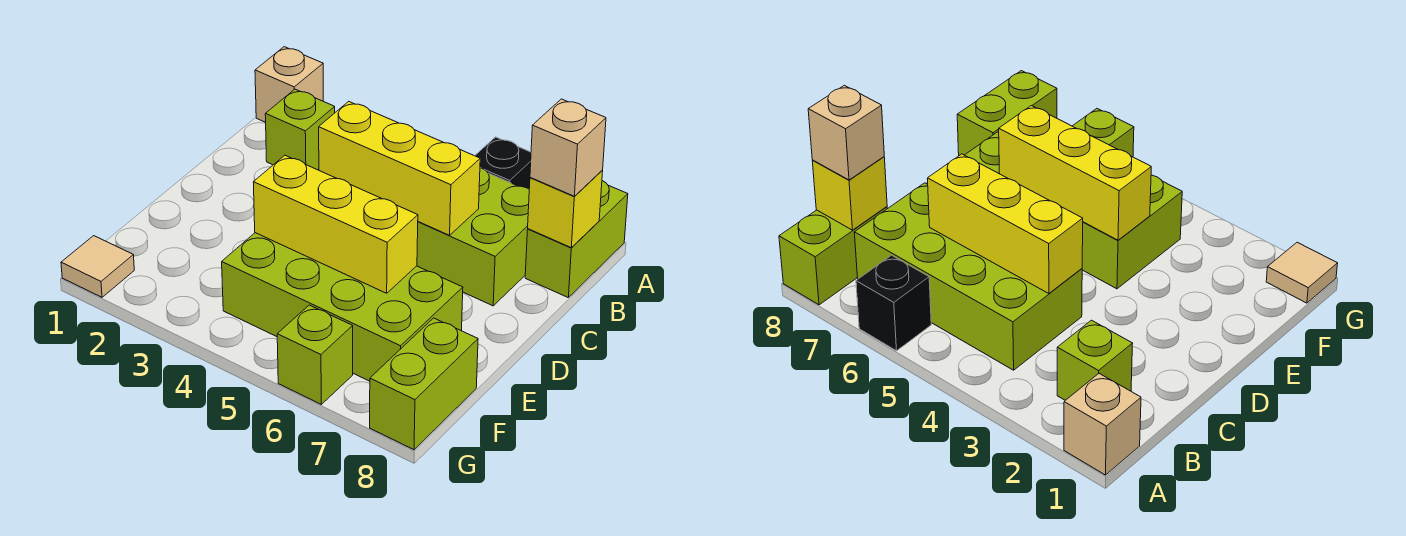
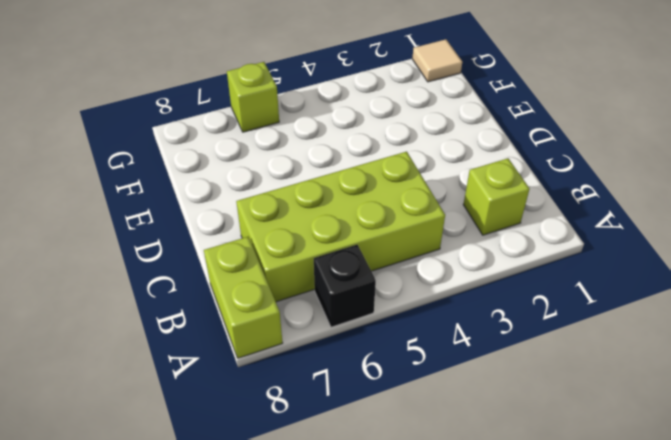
none -> tan brick A1 level 1
none -> lime brick E4:F7 level 1
none -> lime brick F8:G8 level 1

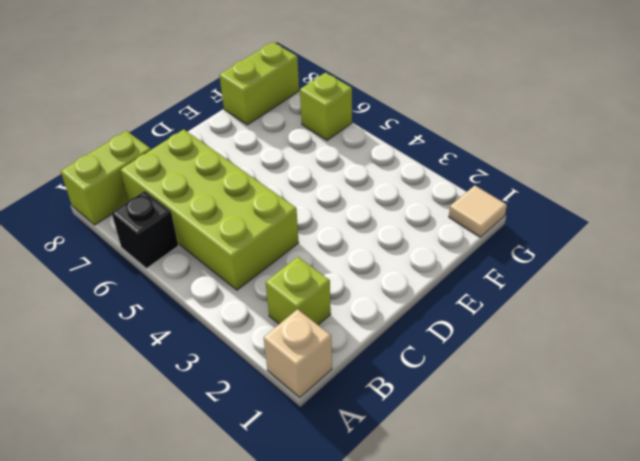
none -> lime brick E4:F7 level 1
none -> yellow brick B8 level 2
none -> yellow brick C4:C6 level 2

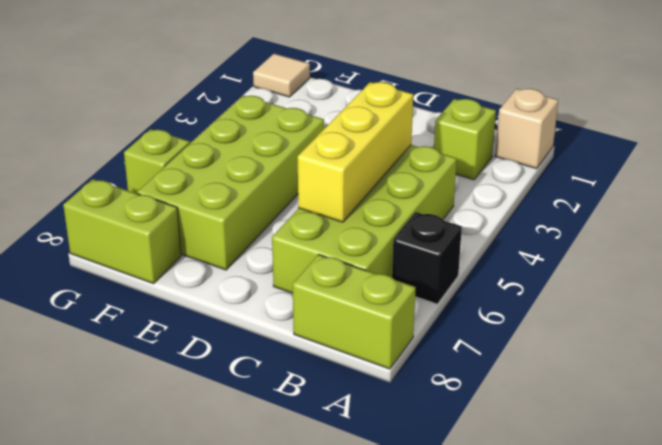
none -> yellow brick B8 level 2
none -> yellow brick E4:E6 level 2
none -> tan brick B8 level 3

